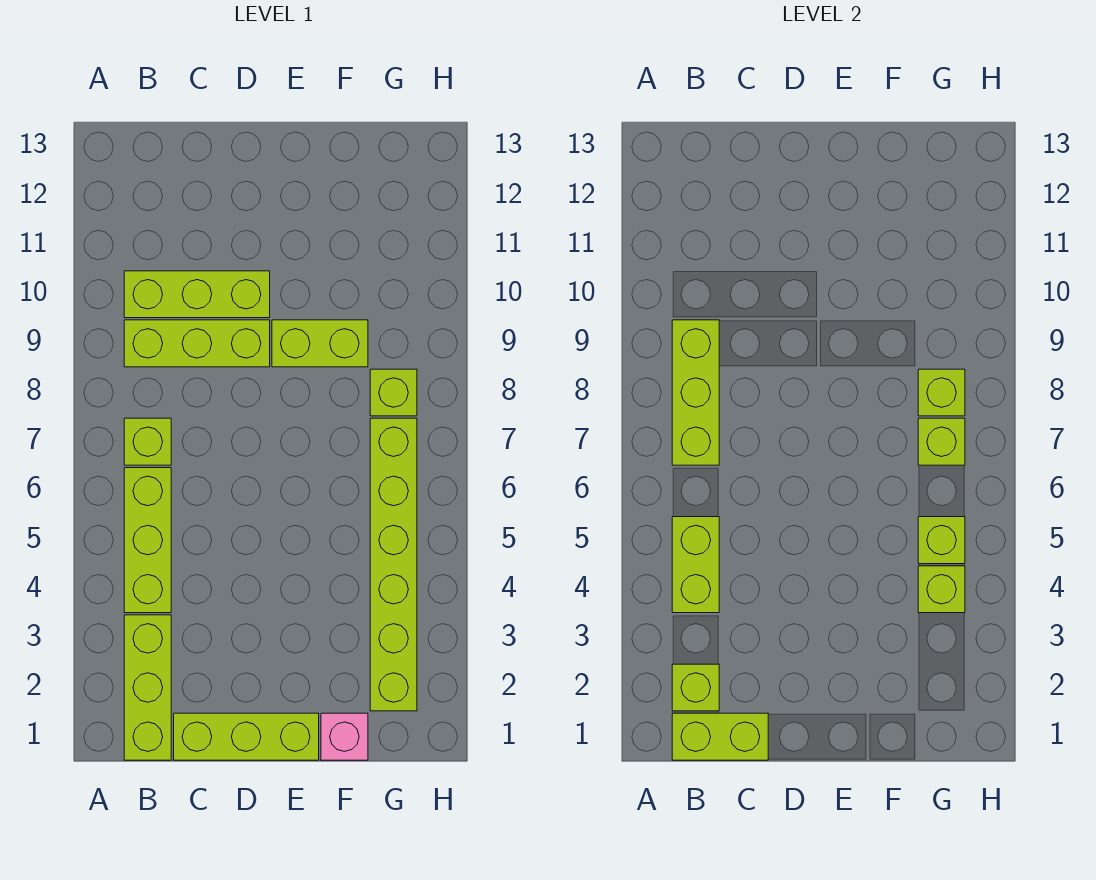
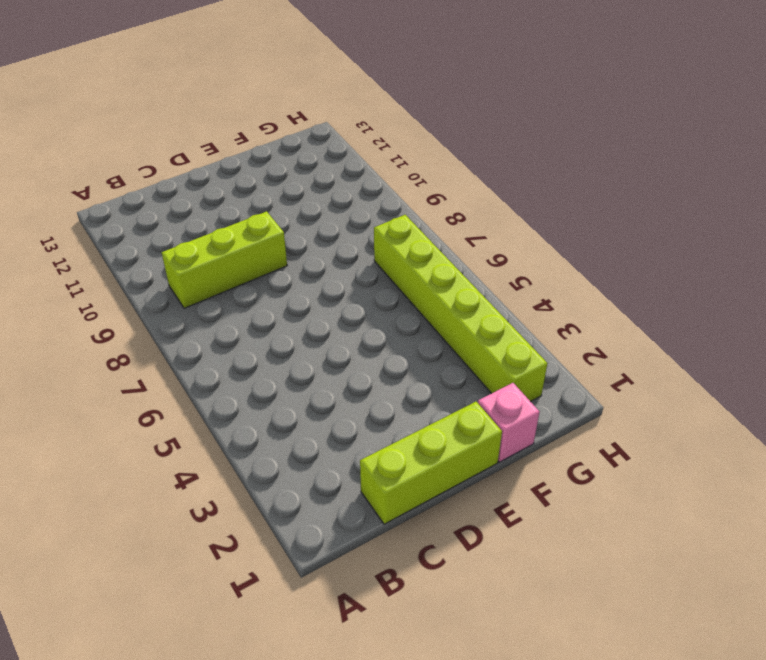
none -> lime brick B1:B3 level 1
none -> lime brick B4:B6 level 1
none -> lime brick B7 level 1

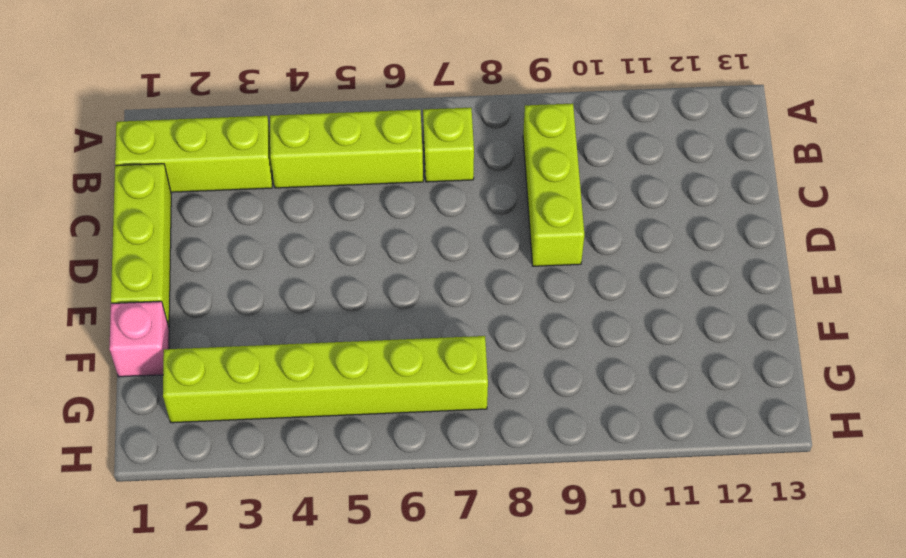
none -> lime brick B10:D10 level 1
none -> lime brick E9:F9 level 1
none -> lime brick G8 level 1

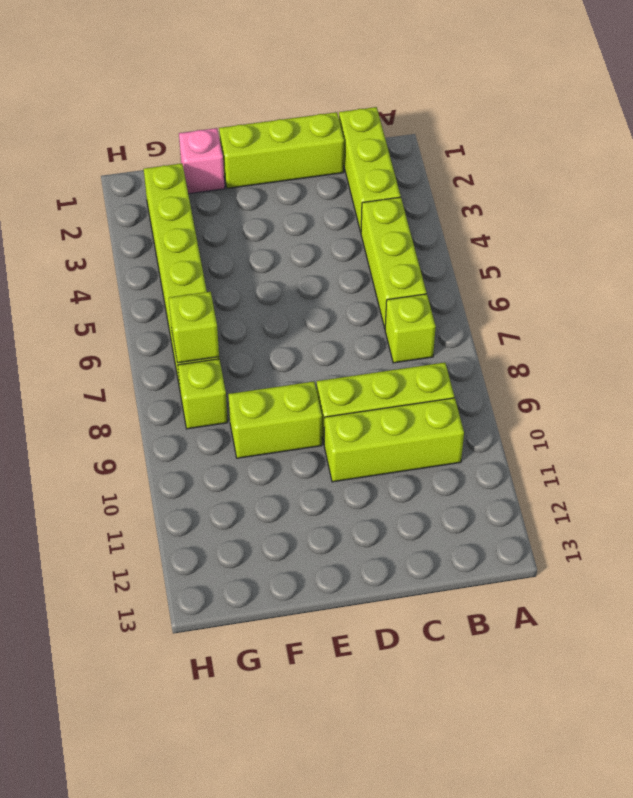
none -> lime brick B1:C1 level 2
none -> lime brick B2 level 2
none -> lime brick B4:B5 level 2

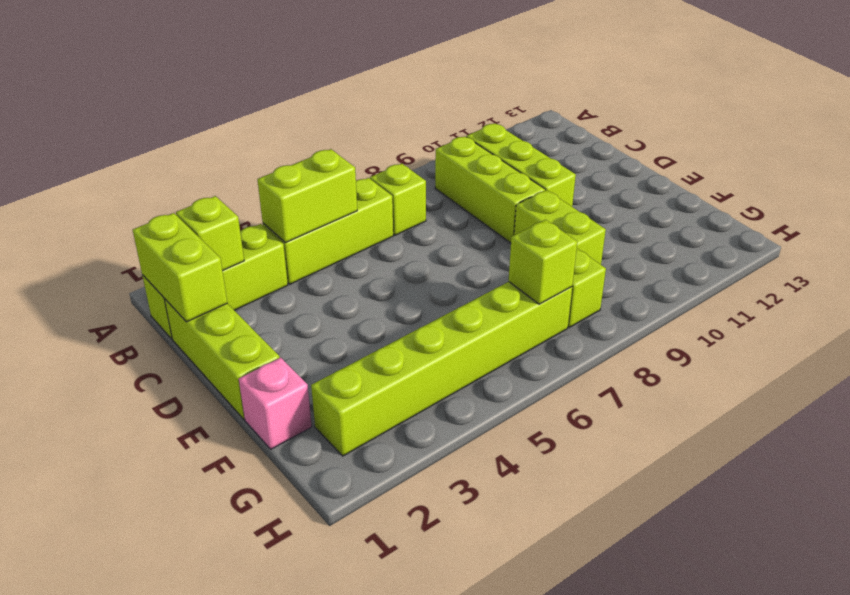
none -> lime brick B7:B9 level 2
none -> lime brick G4 level 2
none -> lime brick G5 level 2

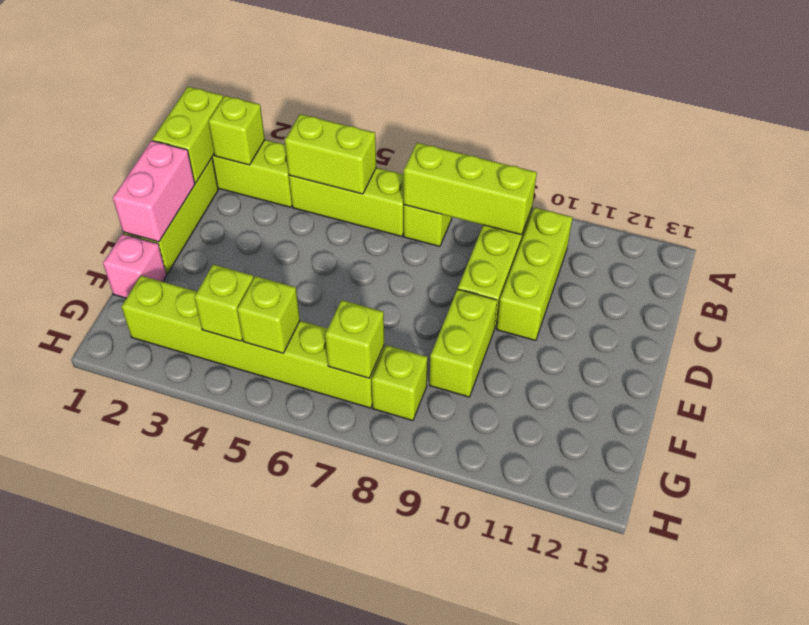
pink brick D1:E1 level 2 -> none
none -> lime brick G8 level 2

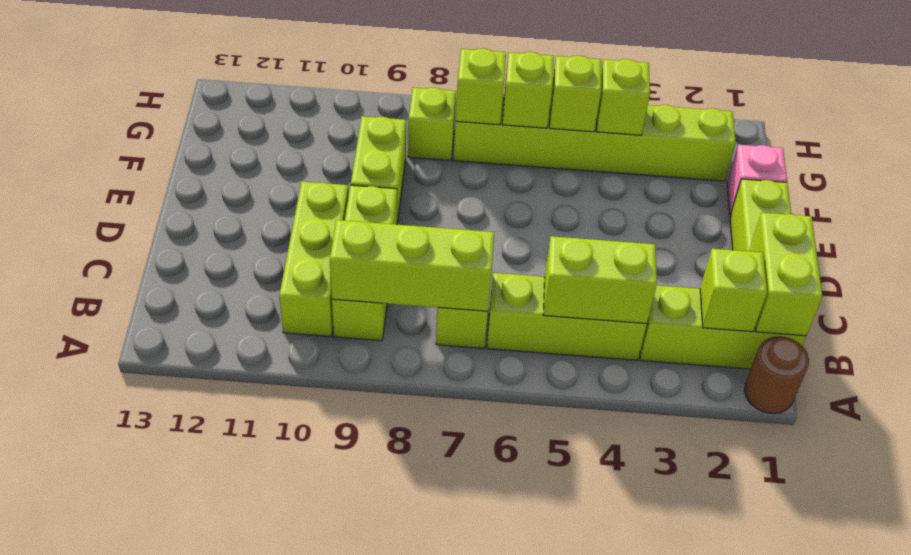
brown round brick A1 level 1 -> none
lime brick G6 level 2 -> lime brick G8 level 2

